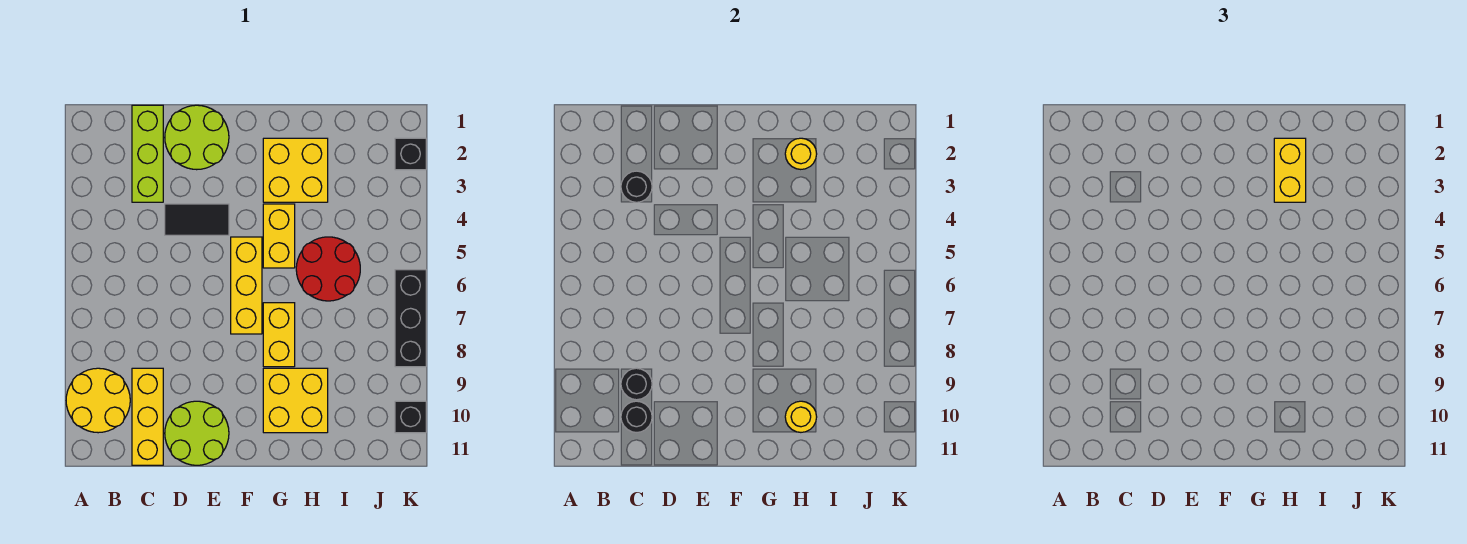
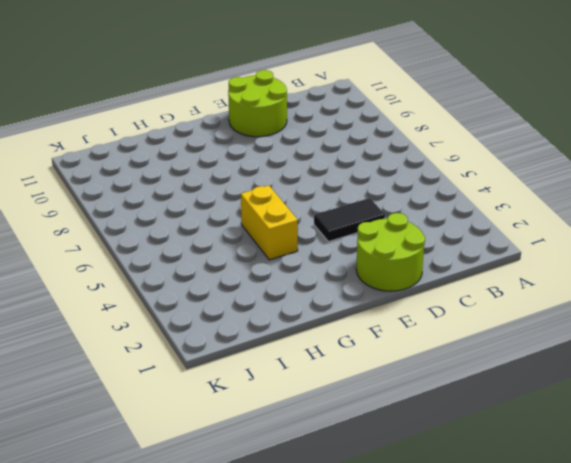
none -> yellow round brick A9:B10 level 1
none -> lime brick C1:C3 level 1
none -> yellow brick C9:C11 level 1

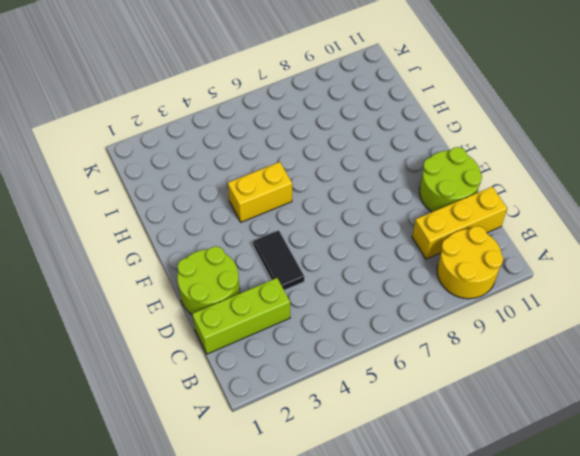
none -> yellow brick F5:F7 level 1
none -> yellow brick G2:H3 level 1
none -> yellow brick G7:G8 level 1

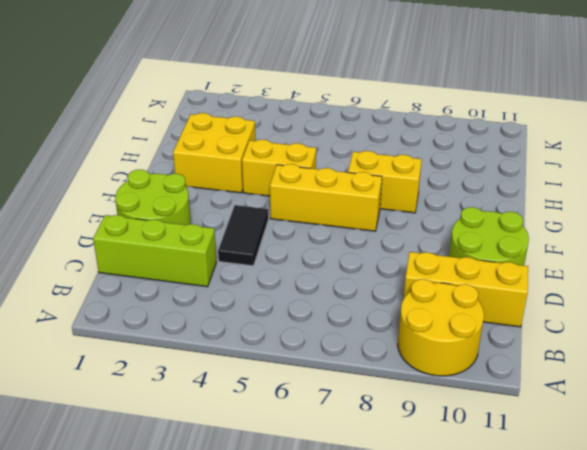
none -> yellow brick G9:H10 level 1
none -> red round brick H5:I6 level 1
none -> black brick K2 level 1

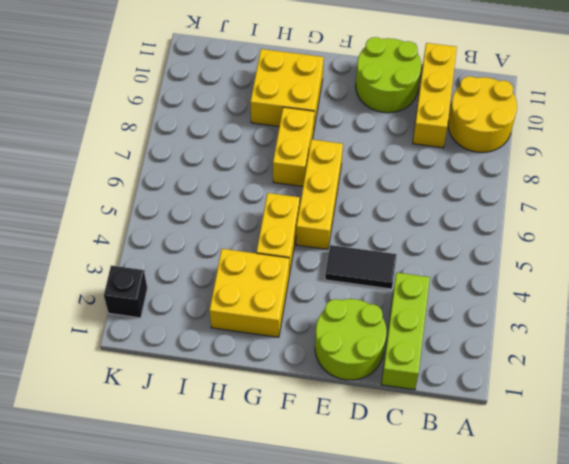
none -> red round brick H5:I6 level 1
none -> black brick K6:K8 level 1
none -> black brick K10 level 1

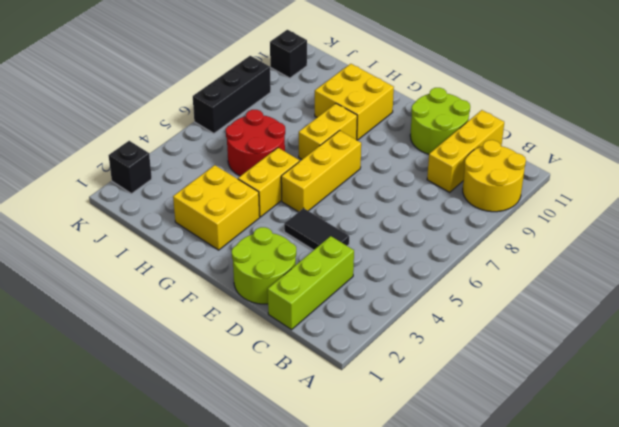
none -> black round brick C3 level 2
none -> black round brick C9 level 2
none -> black round brick C10 level 2

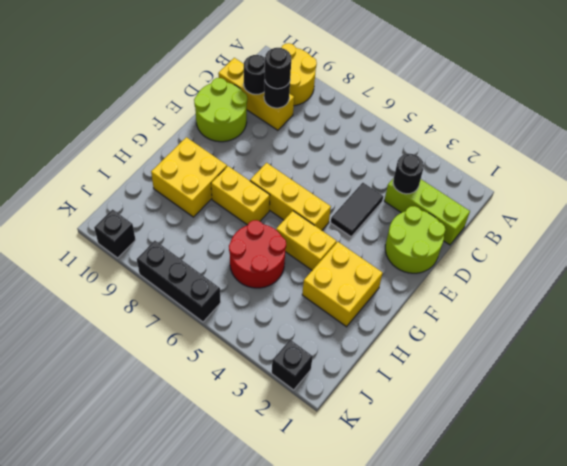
black round brick C9 level 3 -> none
none -> yellow round brick H2 level 2
none -> yellow round brick H10 level 2
none -> yellow brick H2:H3 level 3

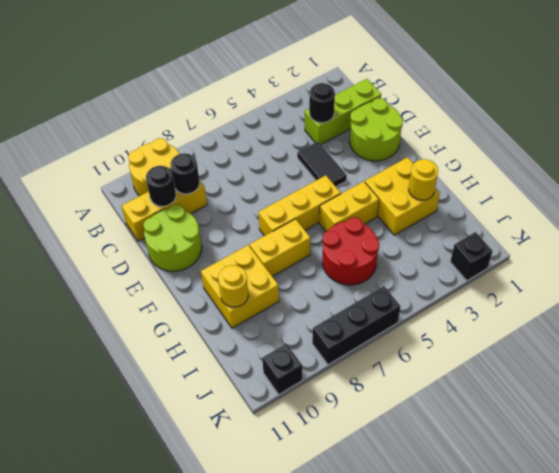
none -> yellow brick H2:H3 level 3

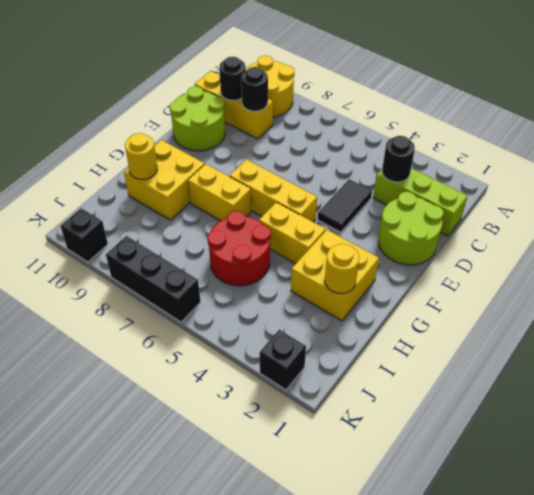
none -> yellow brick H2:H3 level 3

